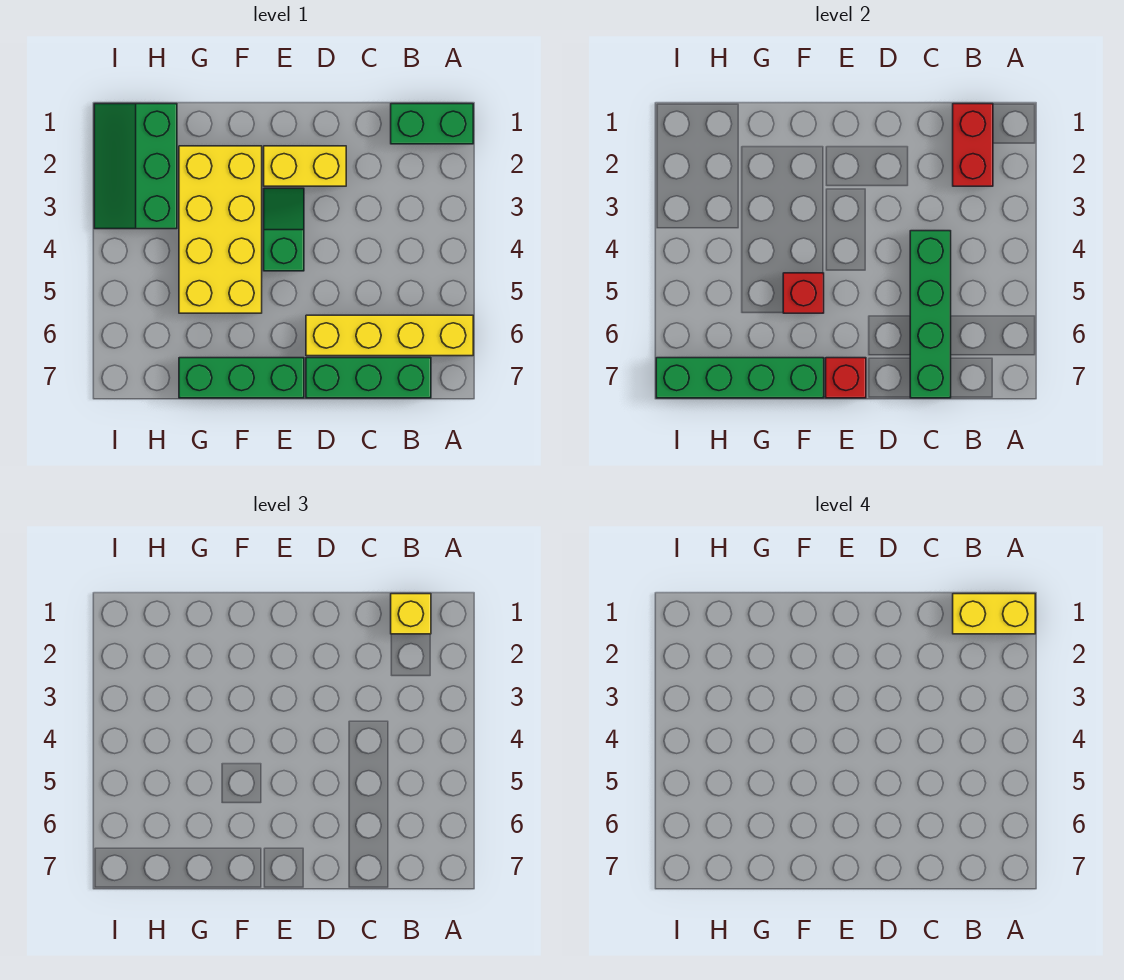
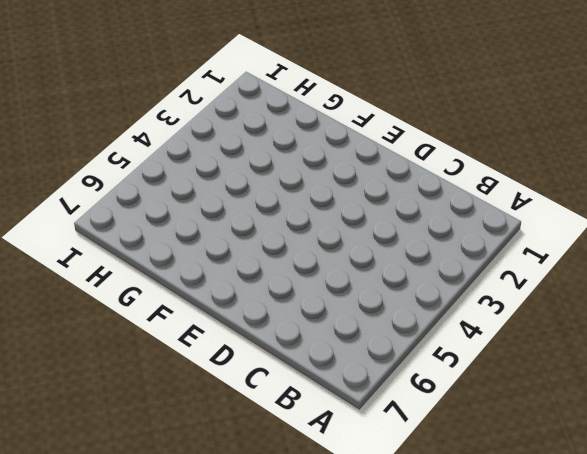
none -> green brick A1:B1 level 1
none -> yellow brick A6:D6 level 1
none -> green brick B7:D7 level 1

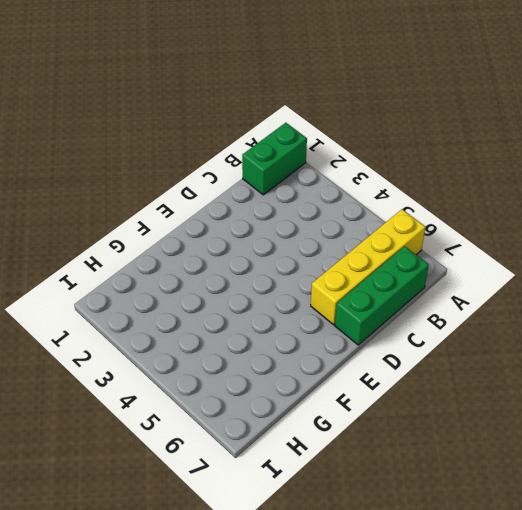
none -> yellow brick D2:E2 level 1
none -> green slope E3:E4 level 1 top 4
none -> green brick E7:G7 level 1

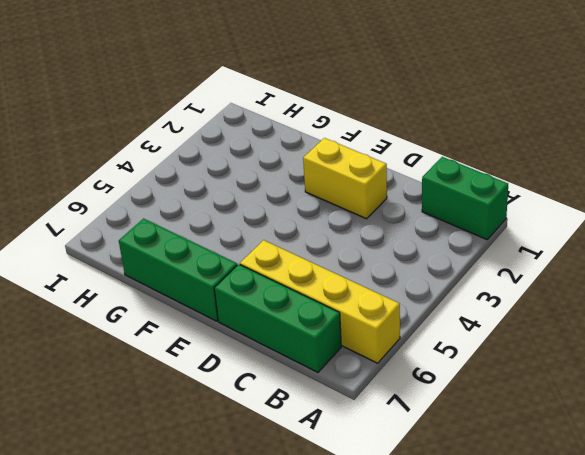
none -> green slope E3:E4 level 1 top 4
none -> yellow brick F2:G5 level 1
none -> green slope H1:I3 level 1 top H

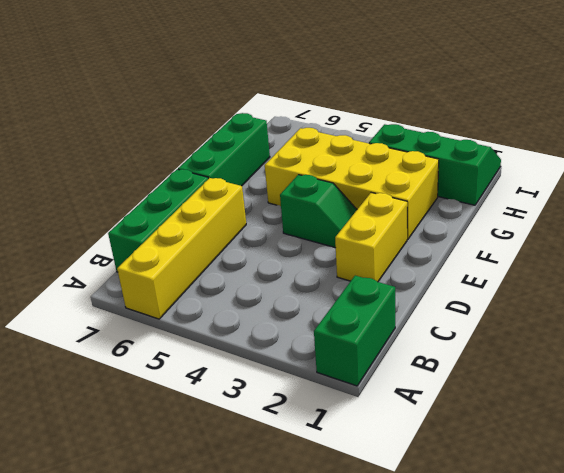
none -> red brick B1:B2 level 2
none -> green brick C4:C7 level 2
none -> red brick E7 level 2

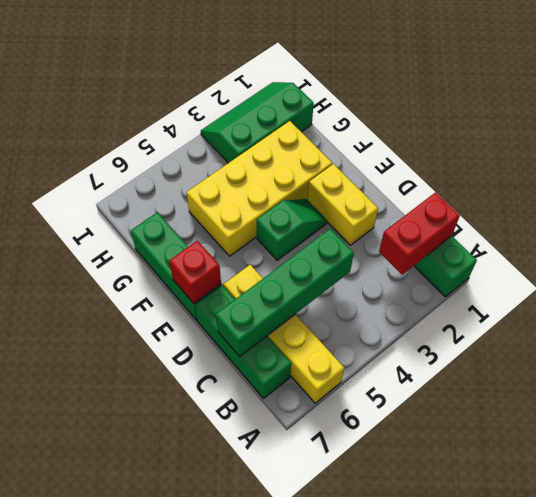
none -> red brick F5 level 2
none -> green brick F7:I7 level 2
none -> yellow brick B1 level 3

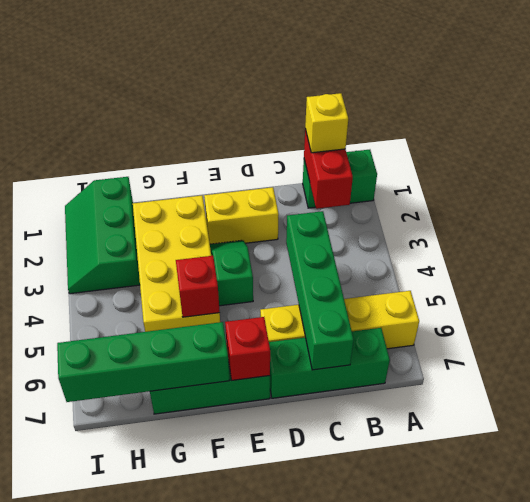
none -> yellow brick A1:B1 level 4

